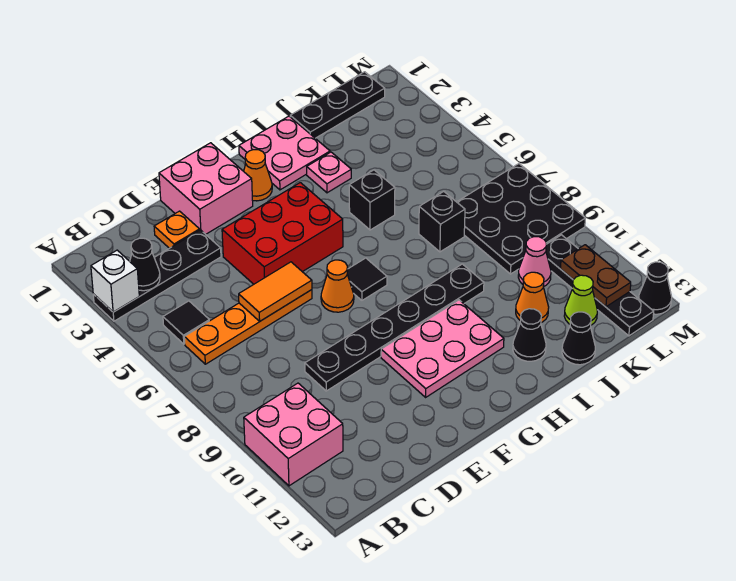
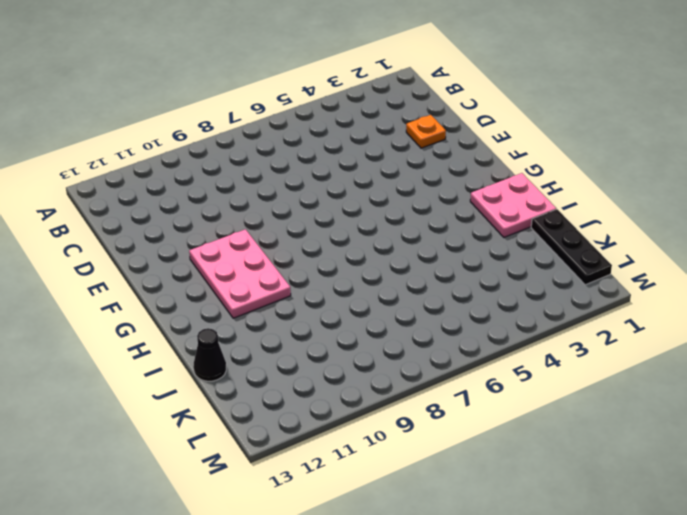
none -> black plate A3:D3 level 1
none -> pink brick A10:B11 level 1
none -> black tile B5 level 1

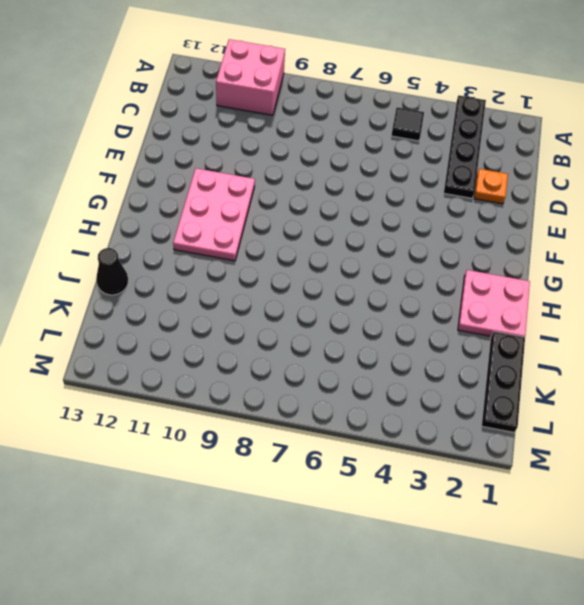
none -> orange plate B6:E6 level 1
none -> black plate D9:I9 level 1
none -> pink brick E1:F2 level 1

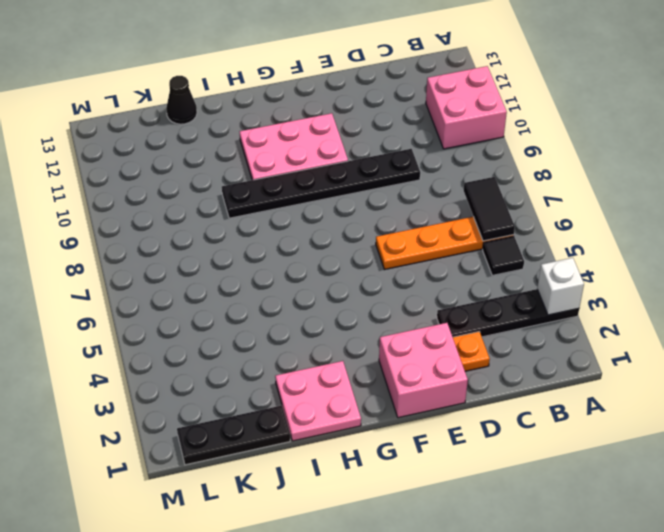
black tile B6:B7 level 2 -> none
none -> red brick E4:G5 level 1
none -> orange cone F7 level 1
none -> orange cone G2 level 1

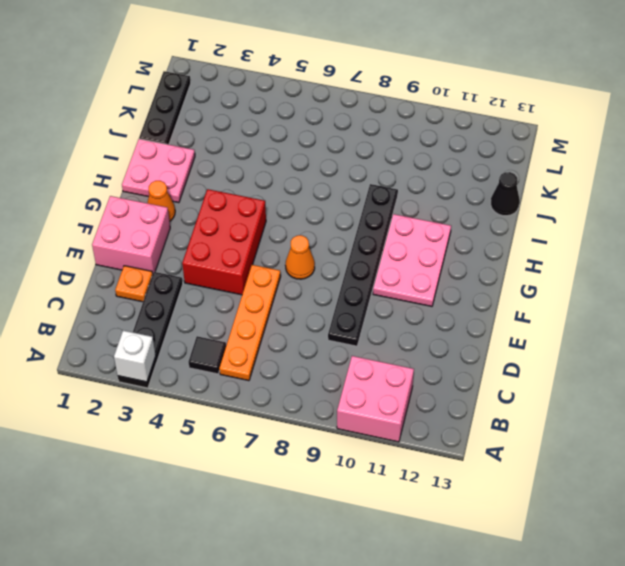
none -> black tile G7 level 1
none -> pink plate I3 level 1
none -> black brick I5 level 1

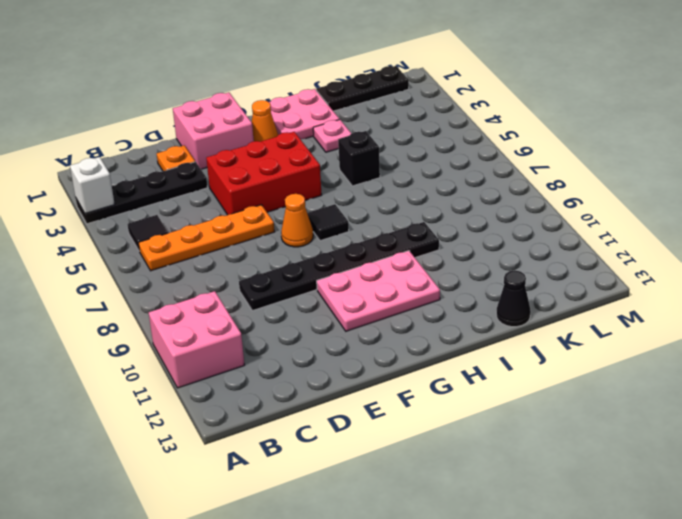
none -> black cone I12 level 1
none -> black brick J7 level 1
none -> orange cone J11 level 1

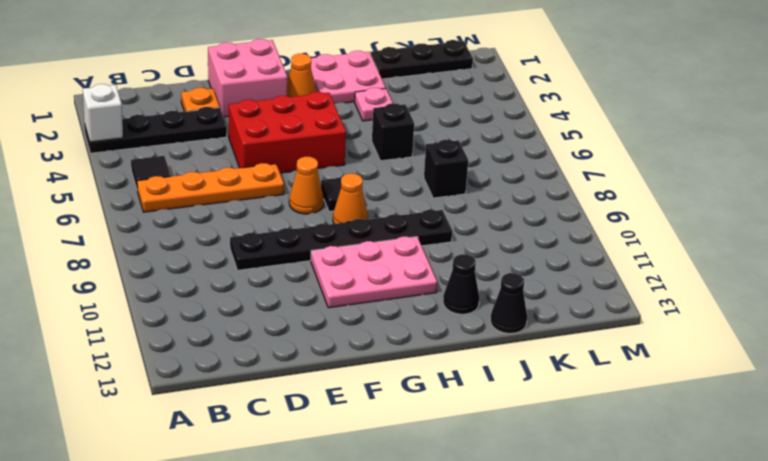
orange cone G8 level 1 -> orange cone J11 level 1
none -> pink brick A10:B11 level 1
none -> black plate K7:M9 level 1
none -> pink cone K10 level 1

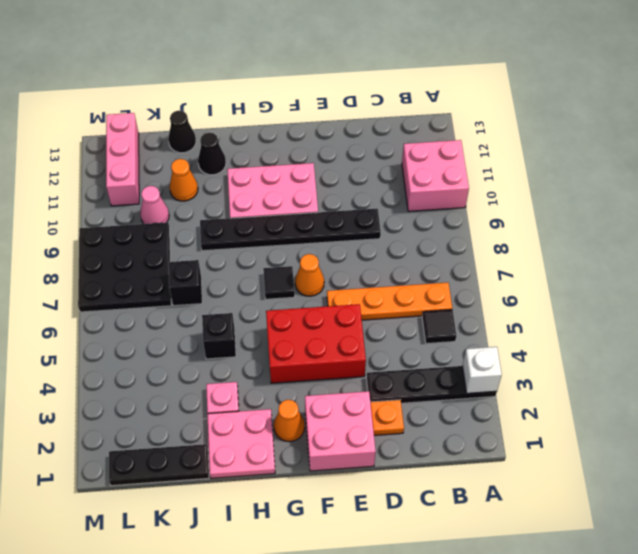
pink brick L11:L13 level 1 -> black plate L10:L13 level 1
none -> lime cone K12 level 1
none -> black cone M13 level 1
none -> black cone B3 level 2

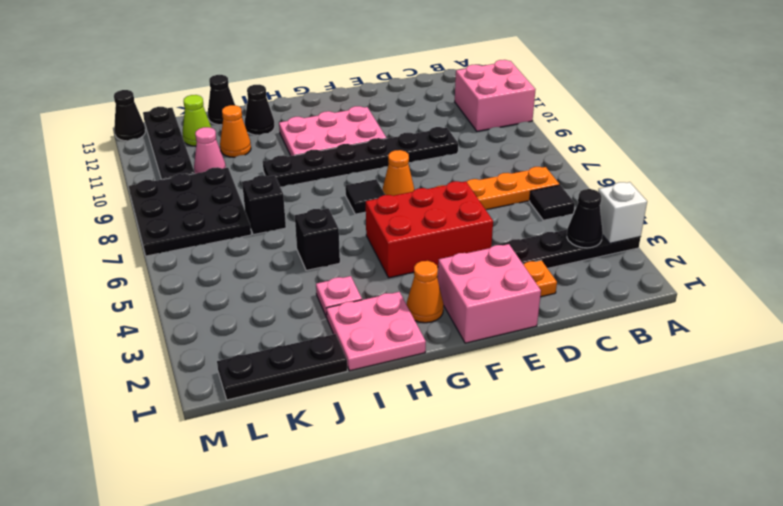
none -> orange tile D6:E6 level 2
none -> brown plate L11:L12 level 2

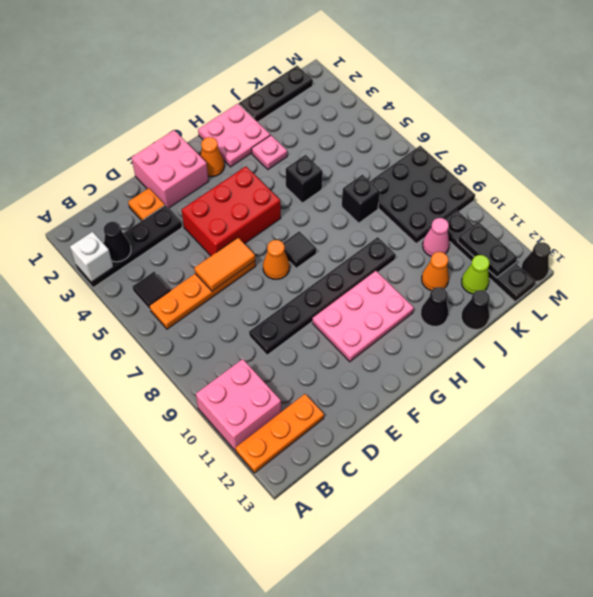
orange plate A12:C12 level 1 -> none
black plate L11:L12 level 2 -> brown plate L11:L12 level 2

